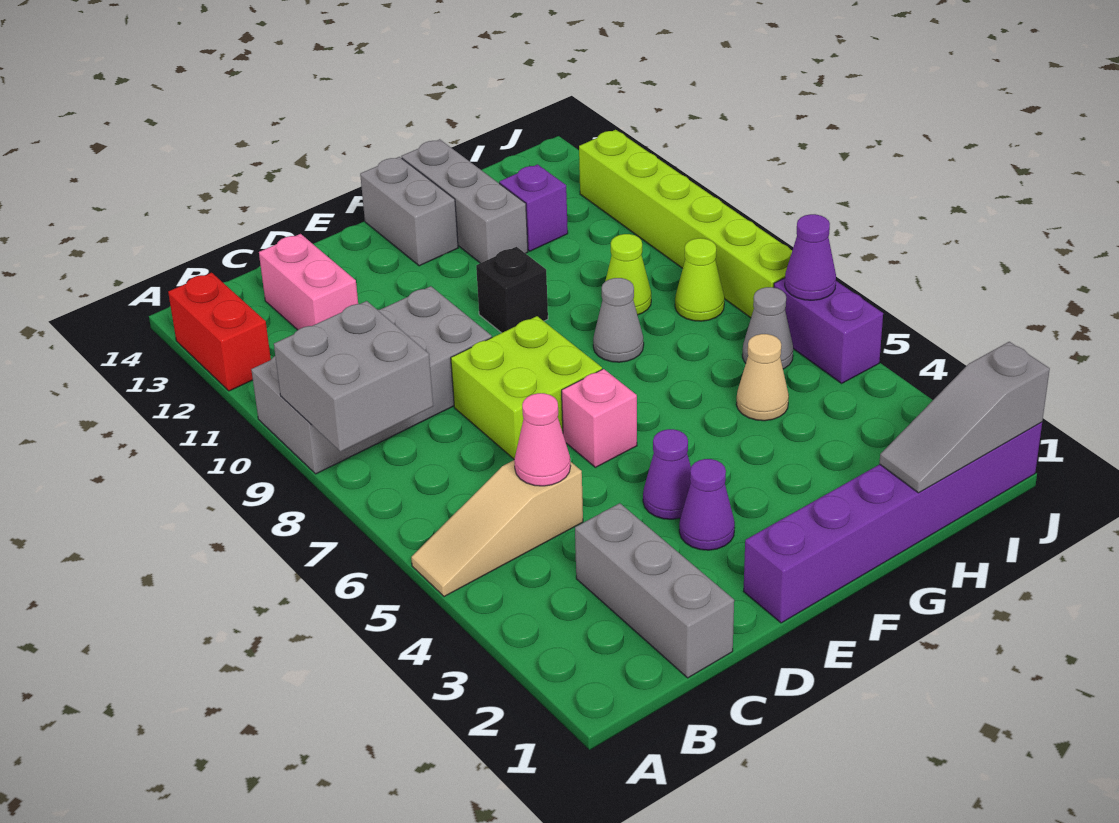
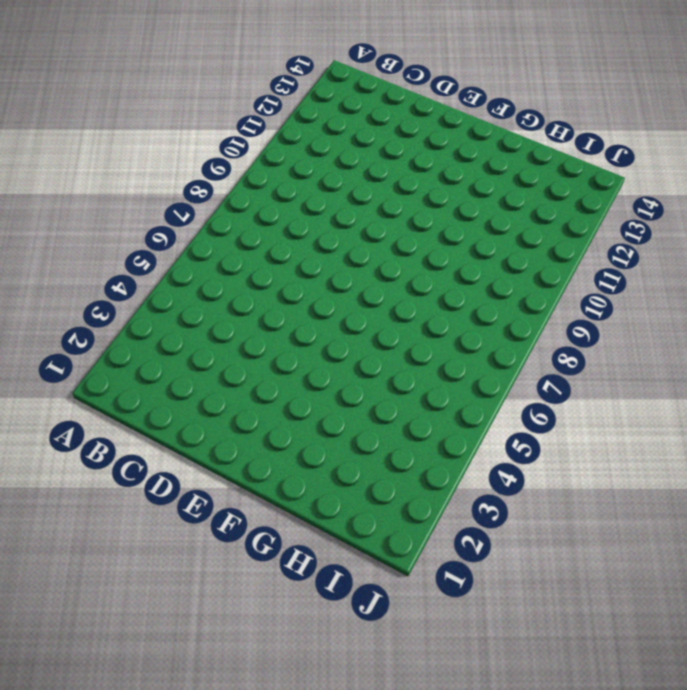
none -> tan slope A5:C5 level 1 top C
none -> grey brick A9:D10 level 1
none -> red brick A12:A13 level 1

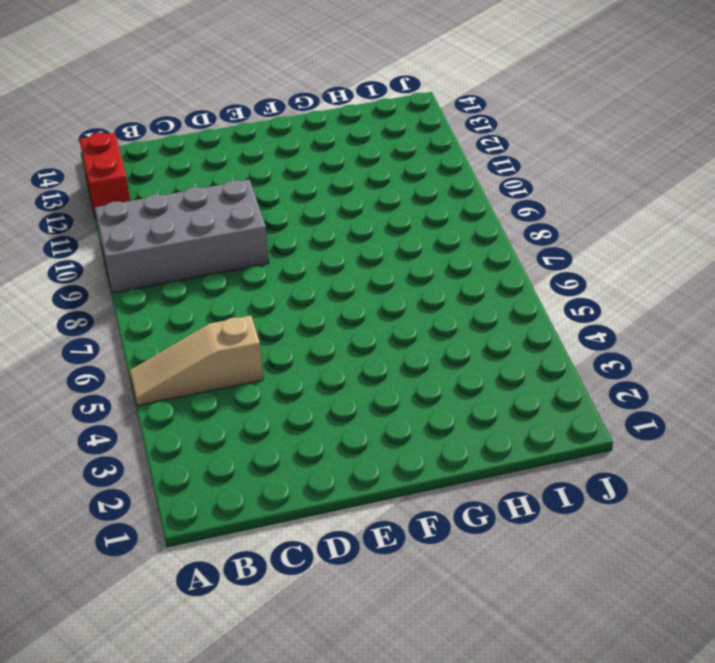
none -> grey brick C1:C3 level 1
none -> pink brick C12:C13 level 1
none -> lime brick D7:E8 level 1

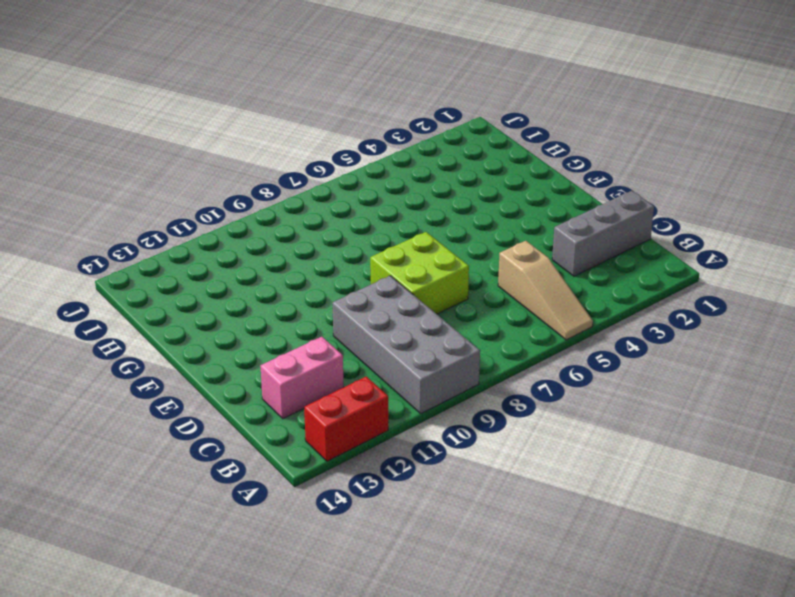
none -> purple brick E1:J1 level 1
none -> purple cone E3 level 1
none -> purple cone E4 level 1

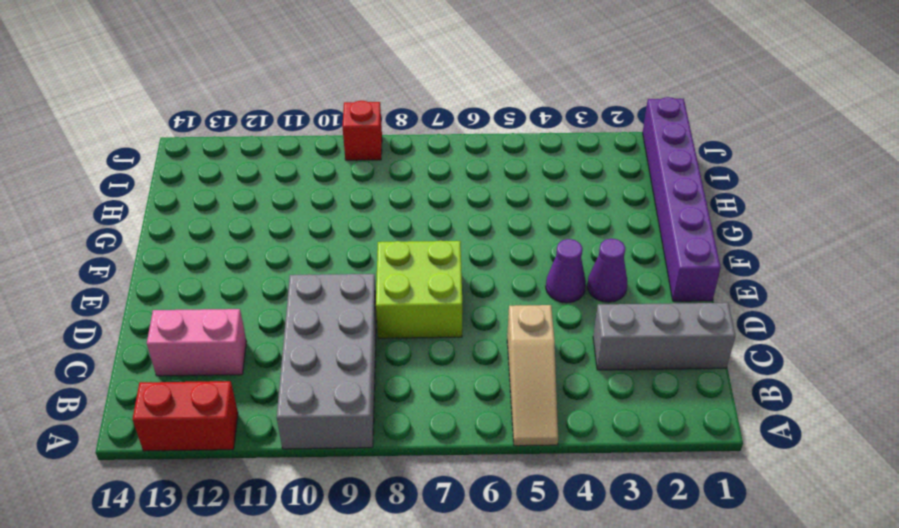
red brick J9 level 1 -> lime brick J7:J12 level 1
none -> pink brick E6 level 1
none -> black brick F10 level 1
none -> grey brick F13:F14 level 1

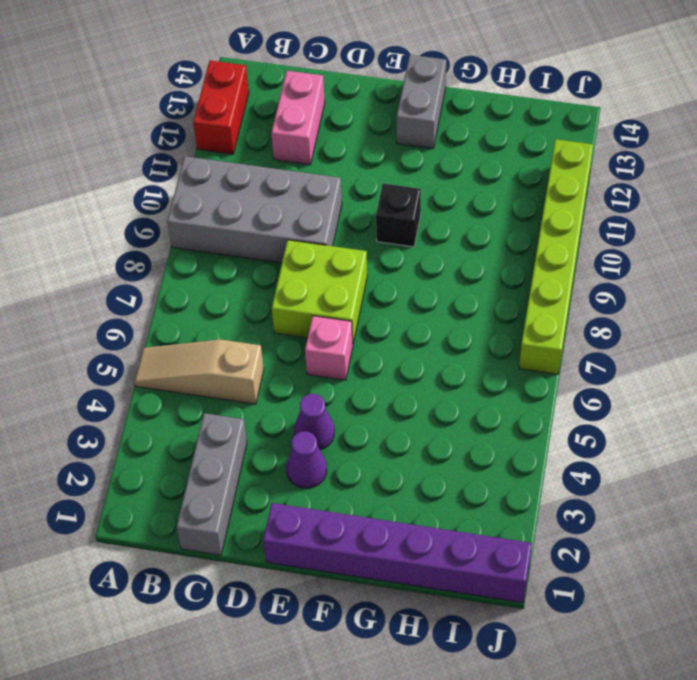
none -> grey cone G8 level 1
none -> grey brick G12:G14 level 1
none -> tan cone H5 level 1

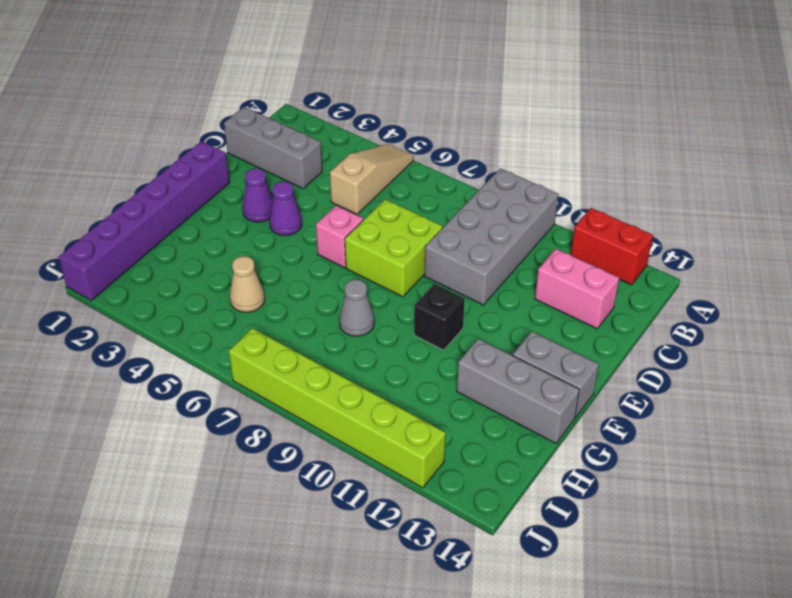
none -> lime cone H9 level 1
none -> purple brick H12 level 1
none -> grey cone I6 level 1

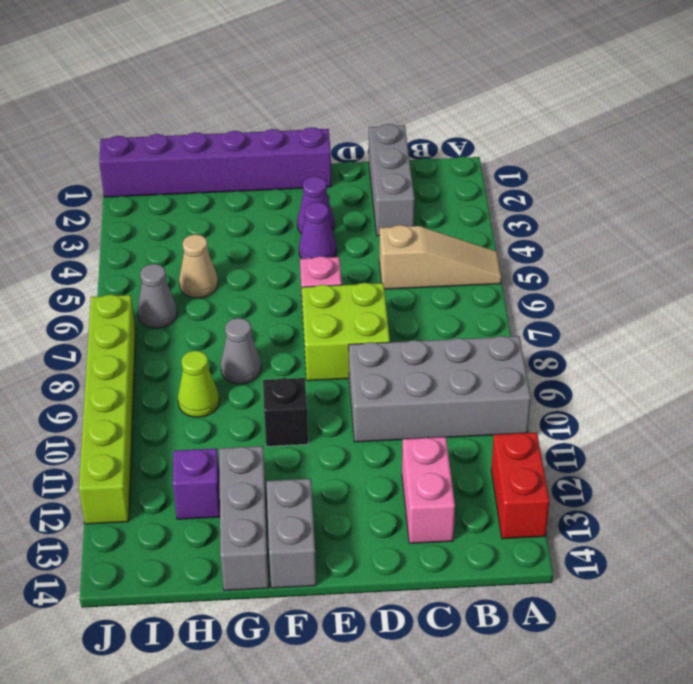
none -> lime cone I8 level 1
none -> purple brick J5:J6 level 1
none -> grey brick A8:B9 level 2

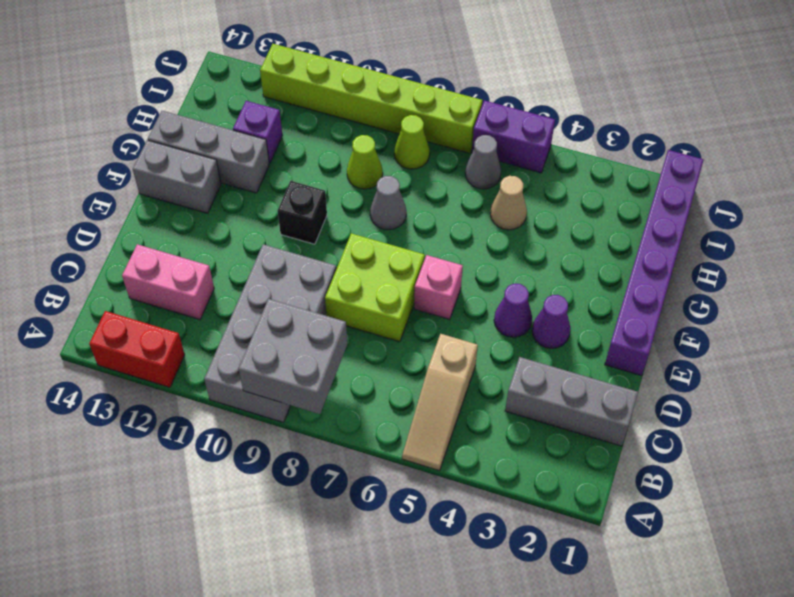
none -> pink cone C5 level 2
none -> grey slope H1:J1 level 2 top J
none -> purple cone J6 level 2

